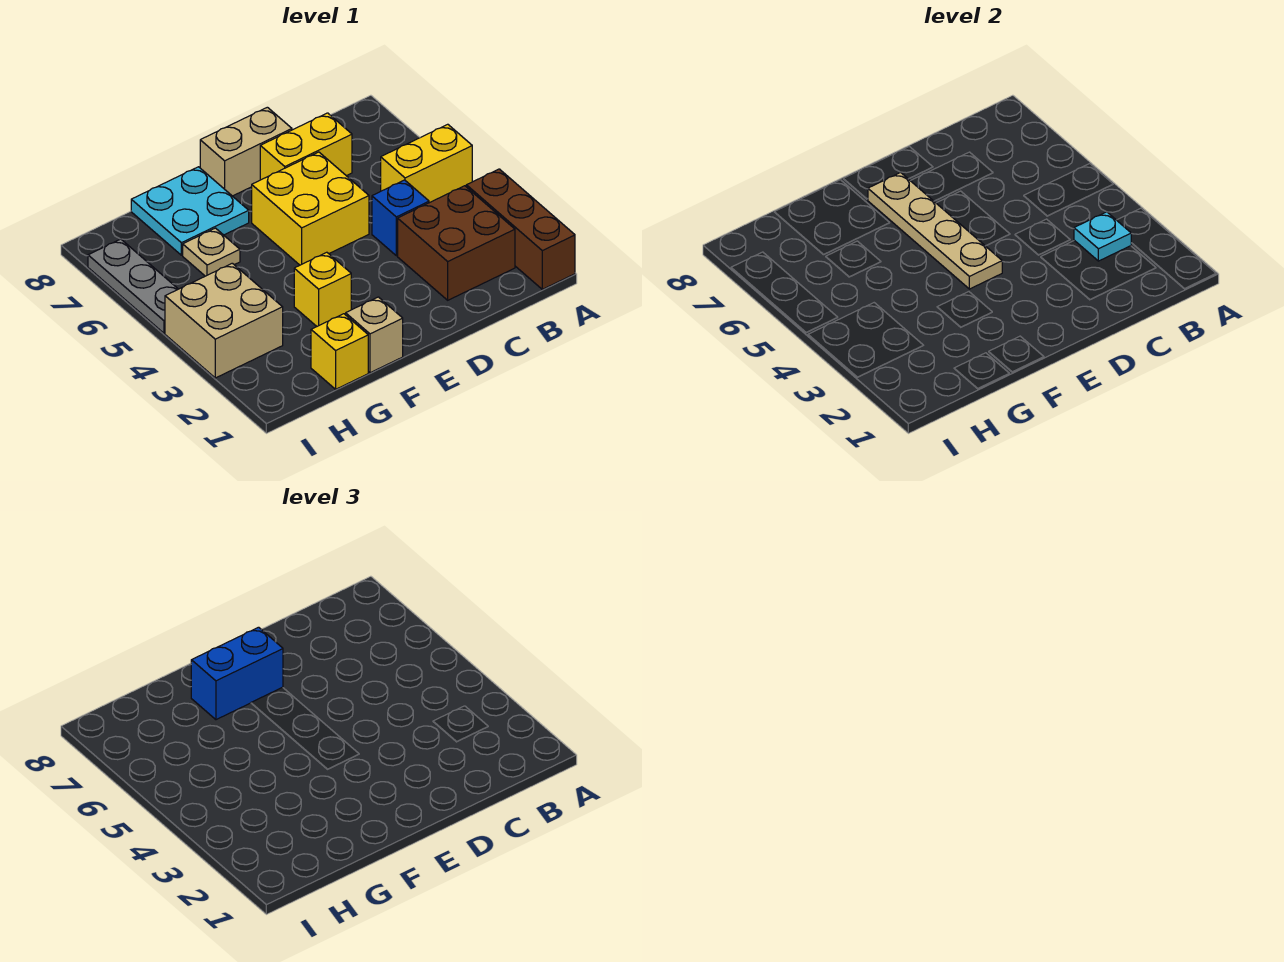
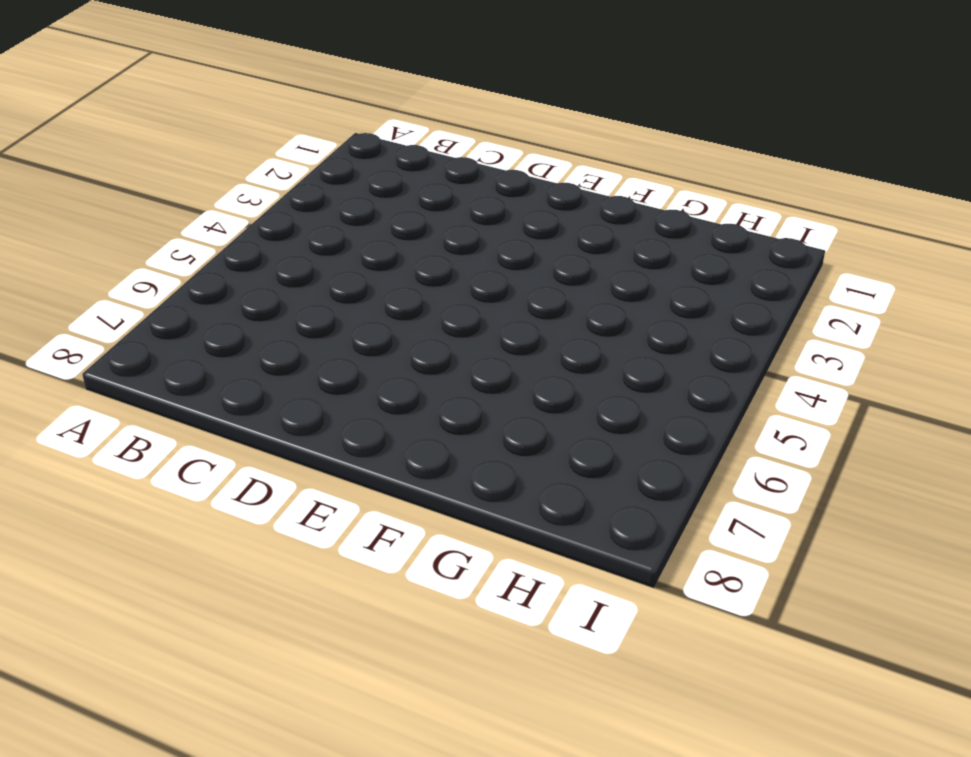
none -> brown brick A1:A3 level 1
none -> yellow brick A5:B5 level 1
none -> brown brick B2:C3 level 1

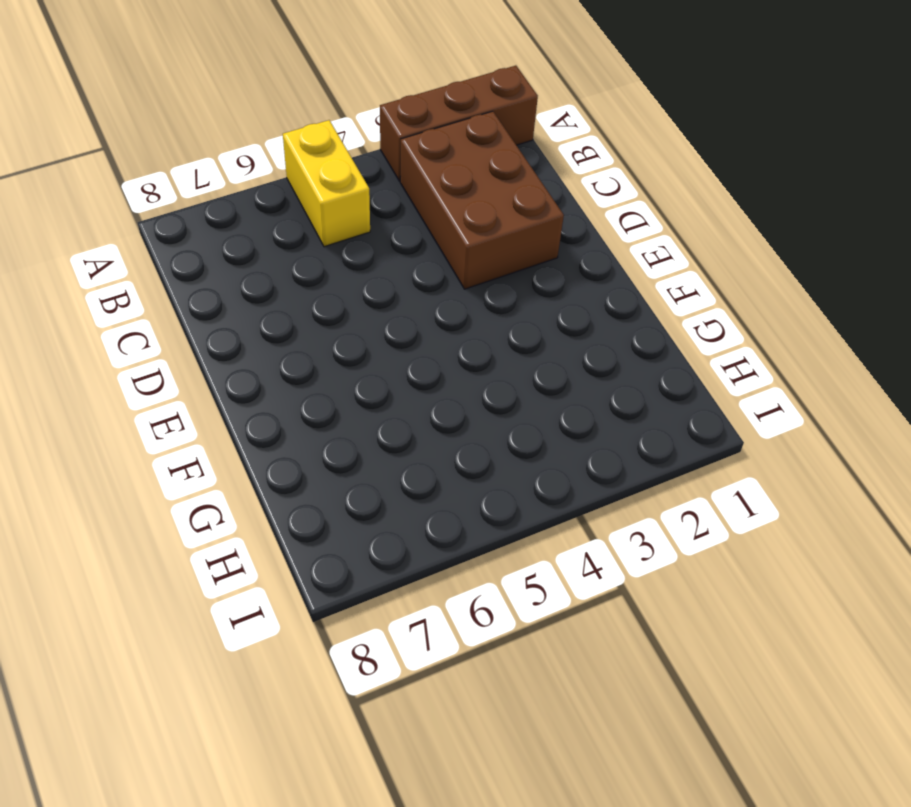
brown brick B2:D3 level 1 -> brown brick B2:C3 level 1
none -> blue brick C4 level 1
none -> yellow brick C7:D7 level 1
none -> yellow brick D5:E6 level 1

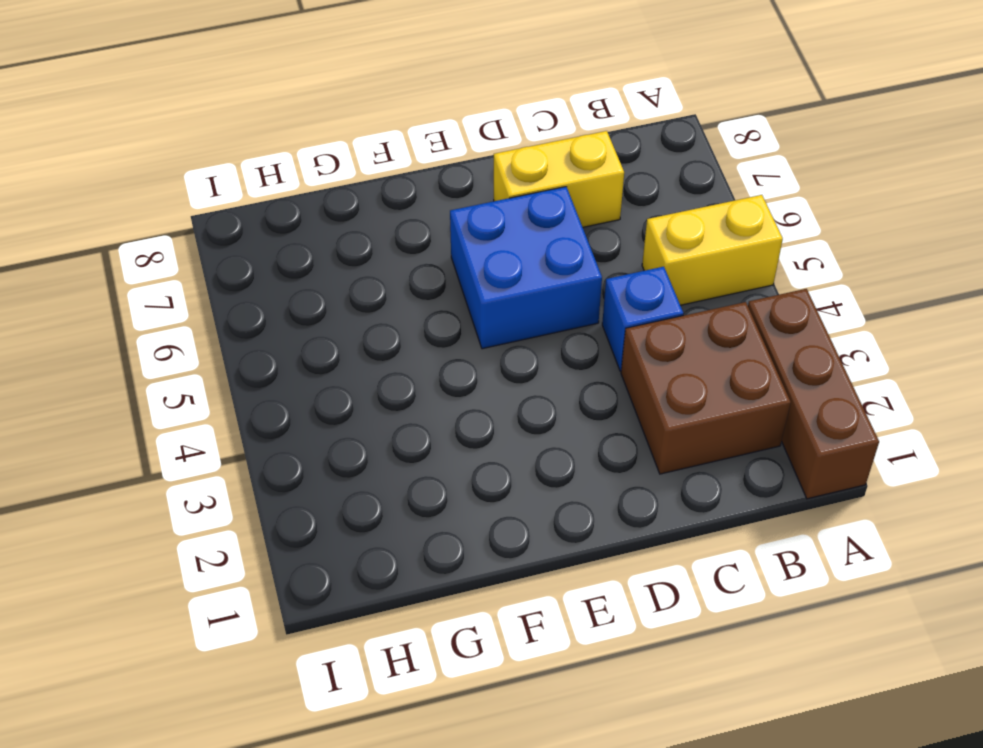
blue brick D5:E6 level 1 -> yellow brick D5:E6 level 1
none -> tan brick D8:E8 level 1
none -> tan brick F1 level 1
none -> yellow brick F3 level 1

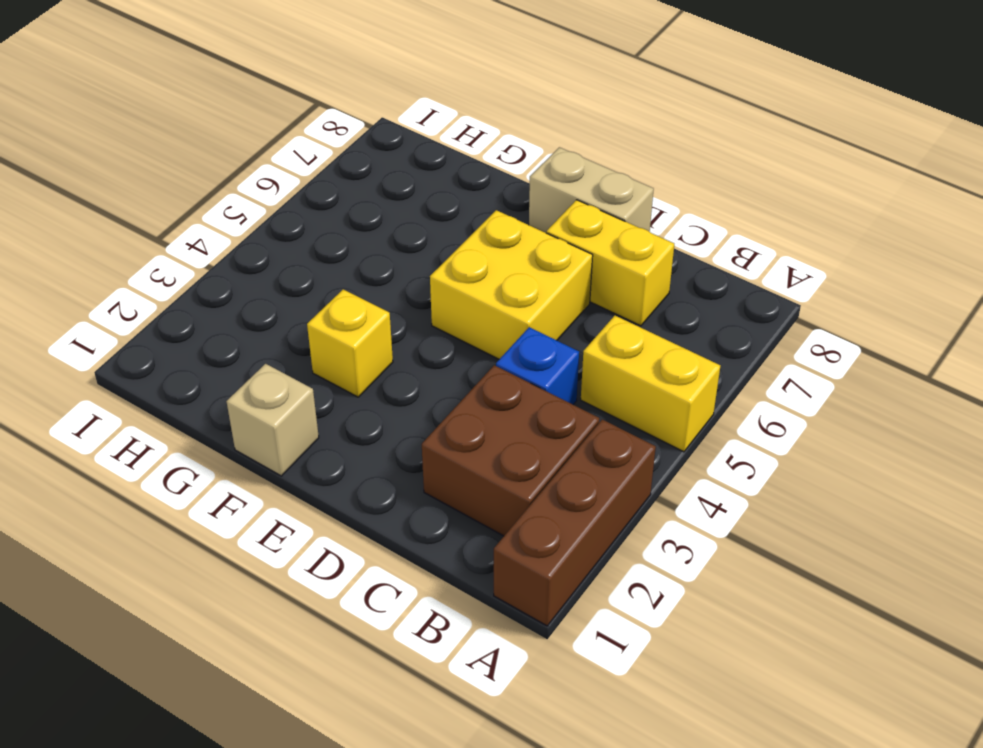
none -> cyan plate F7:G8 level 1
none -> yellow brick G1 level 1
none -> tan plate G6 level 1

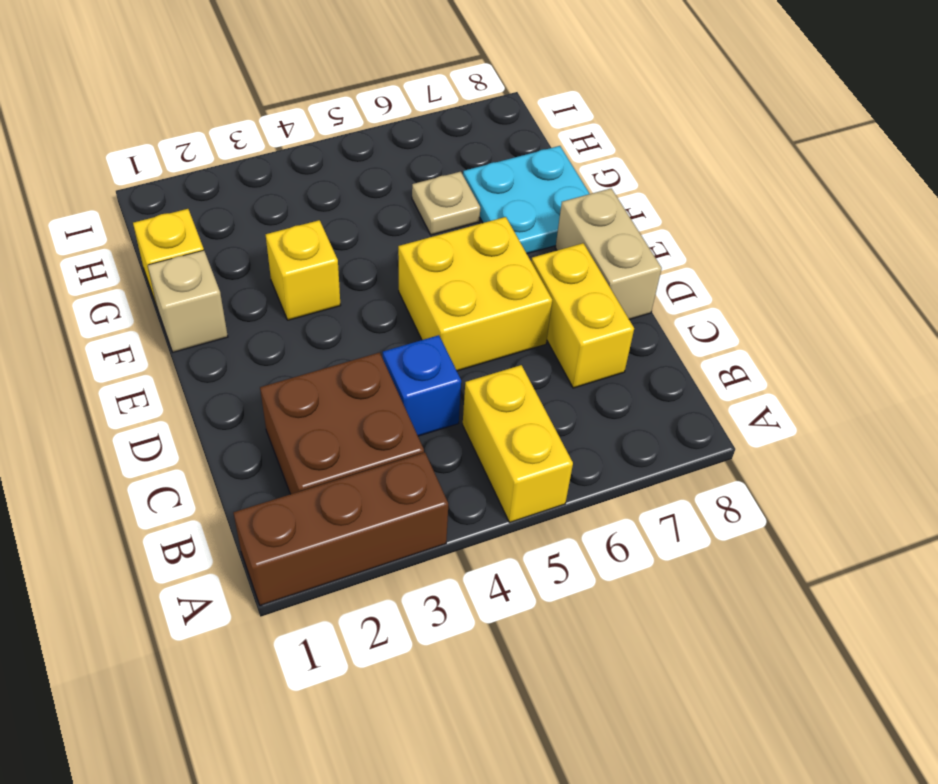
none -> tan brick H3:I4 level 1
none -> grey plate I5:I7 level 1
none -> cyan plate B3 level 2

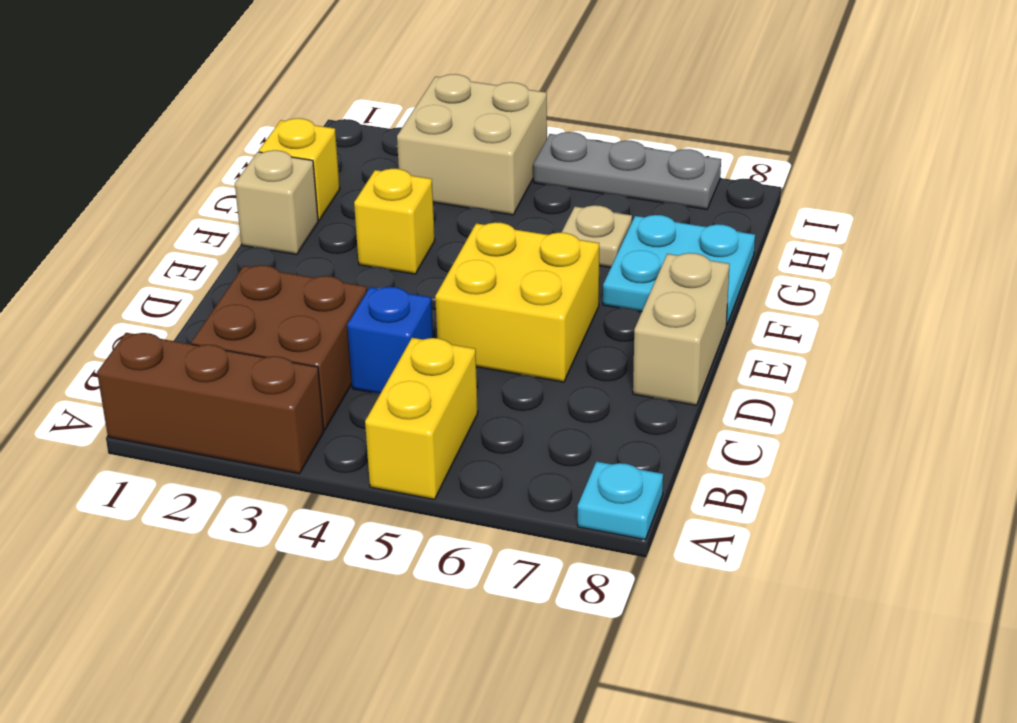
cyan plate A8 level 1 -> cyan plate B3 level 2
none -> yellow brick C7:D7 level 1
none -> tan plate E4:E7 level 2
none -> blue brick E7:F7 level 3

